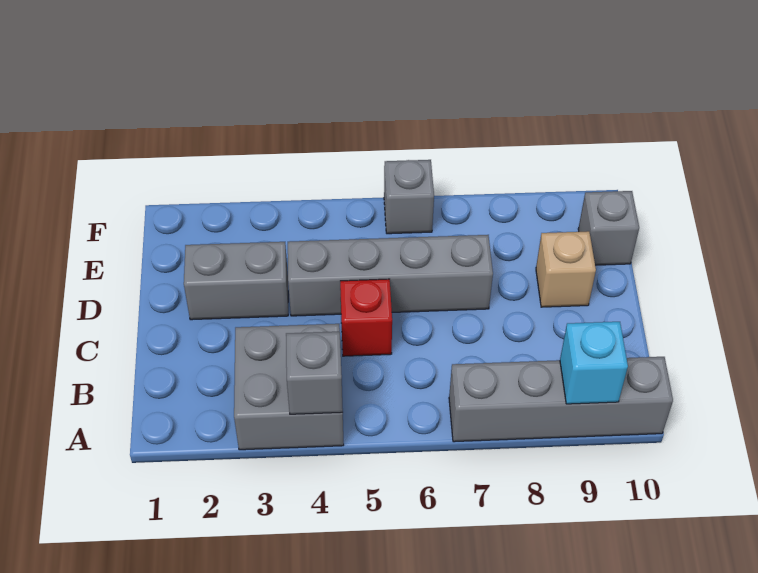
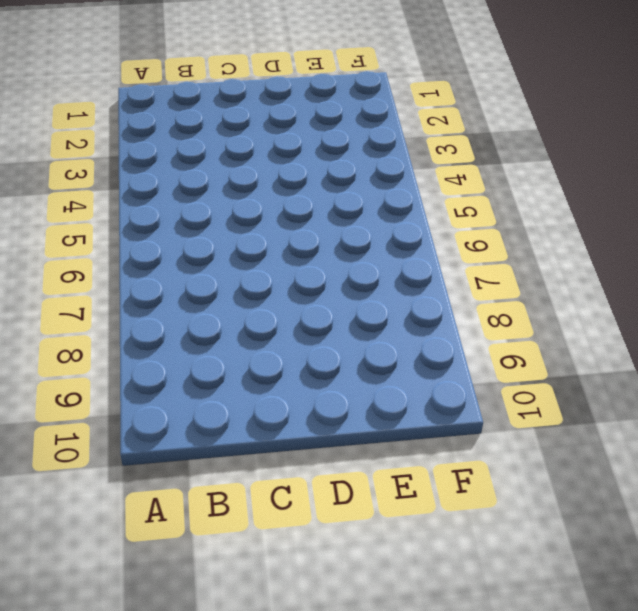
none -> grey brick A3:B4 level 1
none -> grey brick A7:A10 level 1

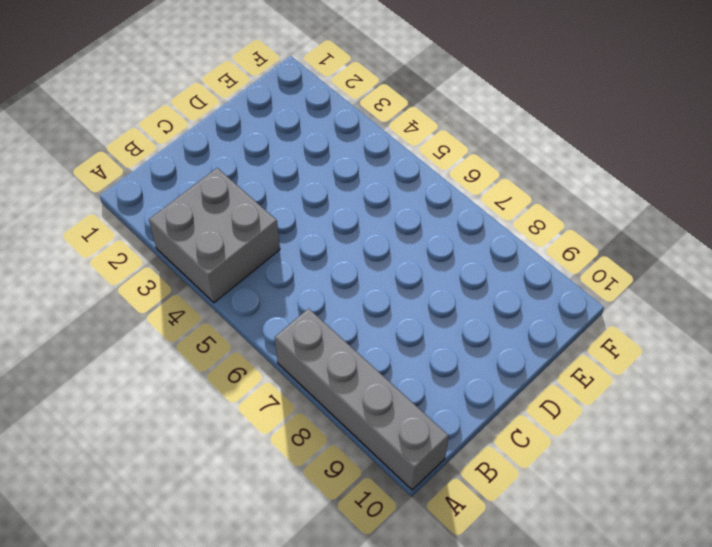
none -> red brick C5 level 1
none -> grey brick D2:D3 level 1

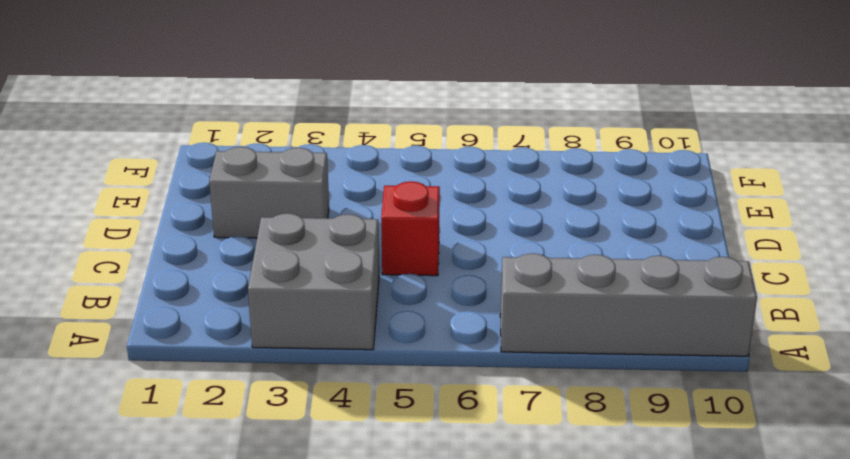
none -> grey brick D4:D7 level 1
none -> tan brick D9 level 1

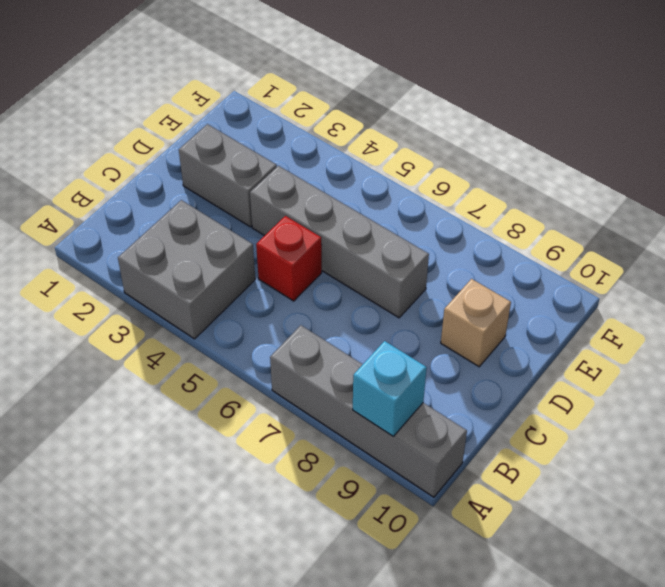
none -> grey brick E10 level 1
none -> grey brick F6 level 1

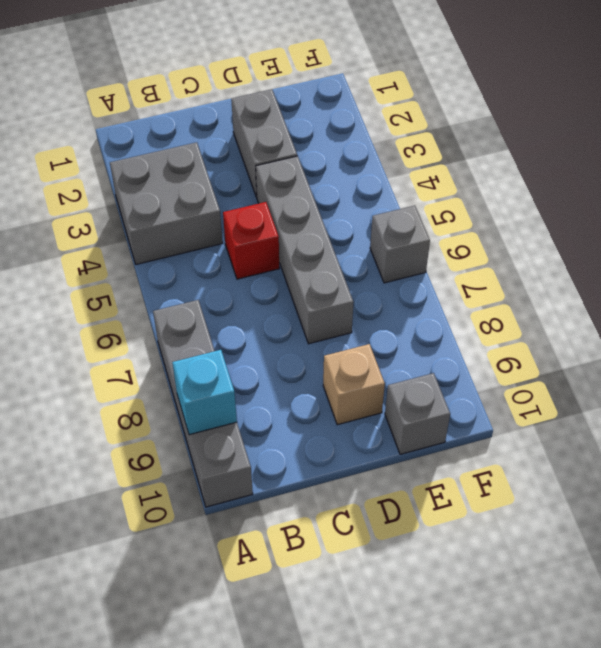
none -> grey brick A4 level 2

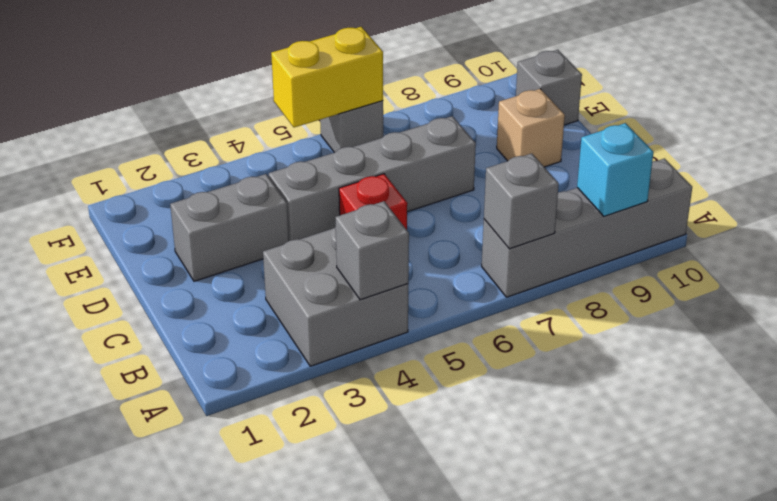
grey brick A7 level 2 -> none
yellow brick F5:F6 level 2 -> none

